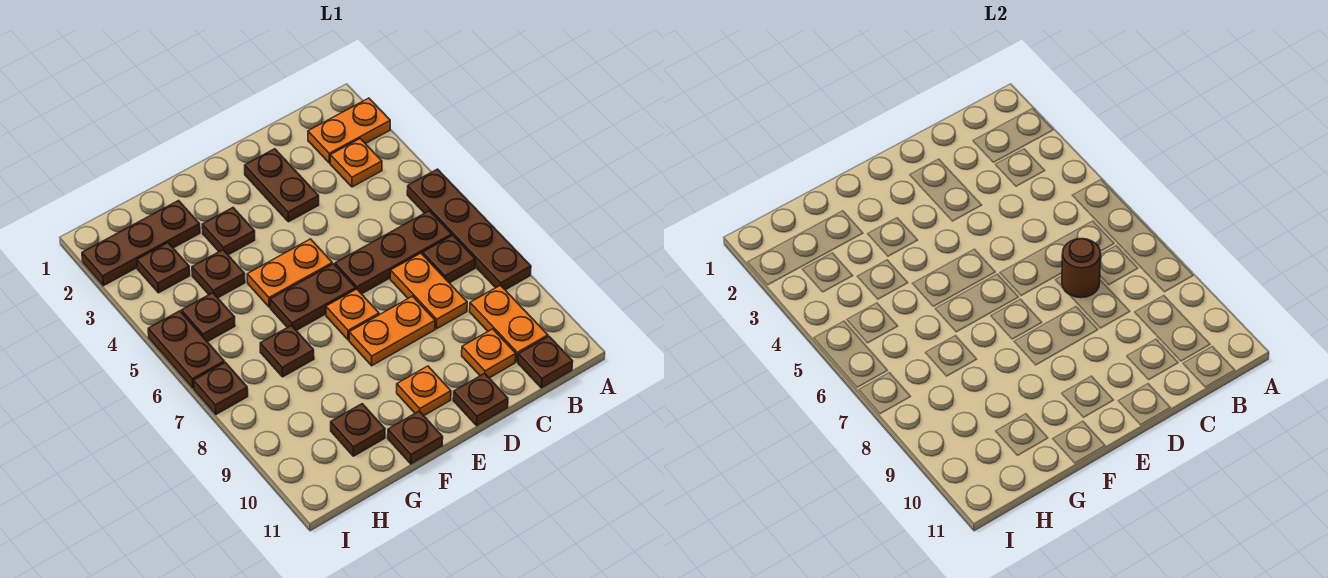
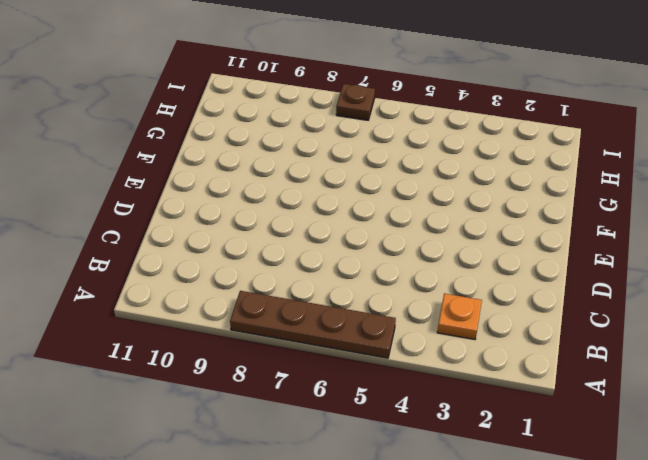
none -> orange plate A2:B2 level 1
none -> brown plate B6:D6 level 1
none -> brown plate B7 level 1

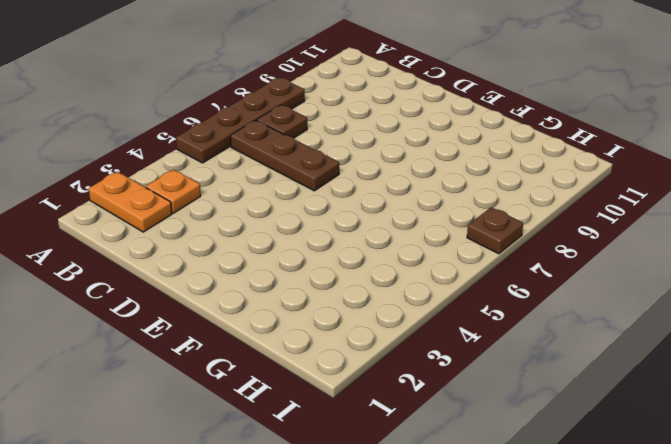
none -> orange plate B9:B10 level 1
none -> brown plate B11 level 1
none -> orange plate C7:C8 level 1

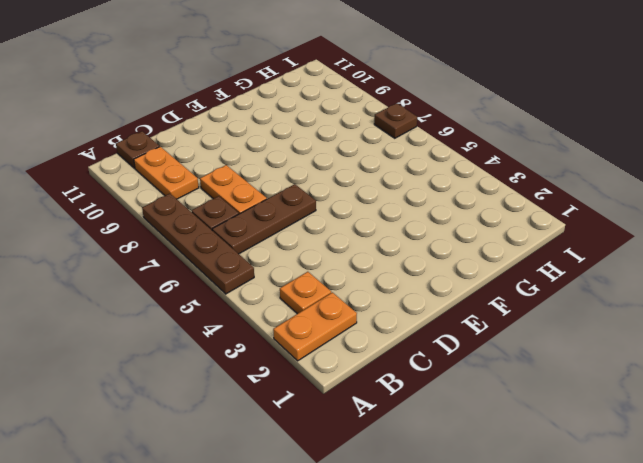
none -> orange plate C10 level 1
none -> brown plate D2:D3 level 1
none -> orange plate D8:E8 level 1

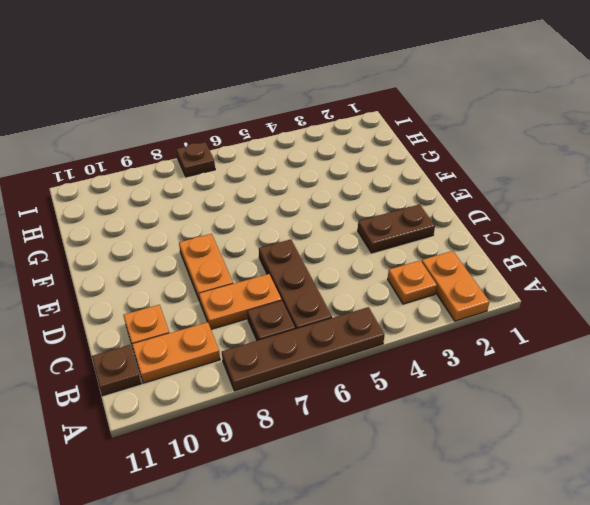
none -> brown plate D11 level 1
none -> orange plate E5:F5 level 1
none -> brown plate E6:F6 level 1

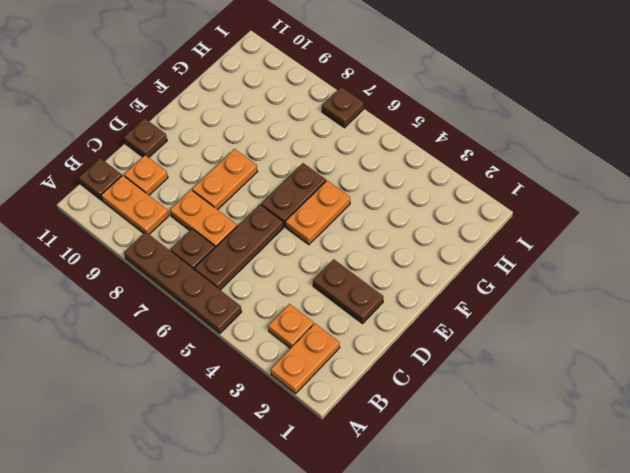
none -> orange plate E7 level 1
none -> orange plate E10 level 1
none -> brown plate F3 level 1

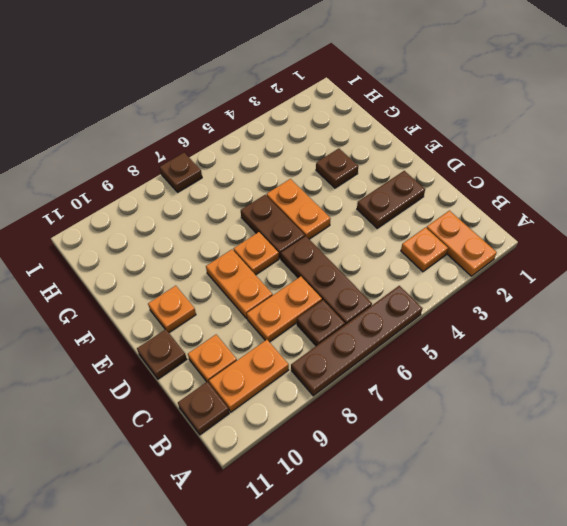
none -> brown plate F11 level 1
none -> brown plate G2:I2 level 1
none -> brown plate G4 level 1

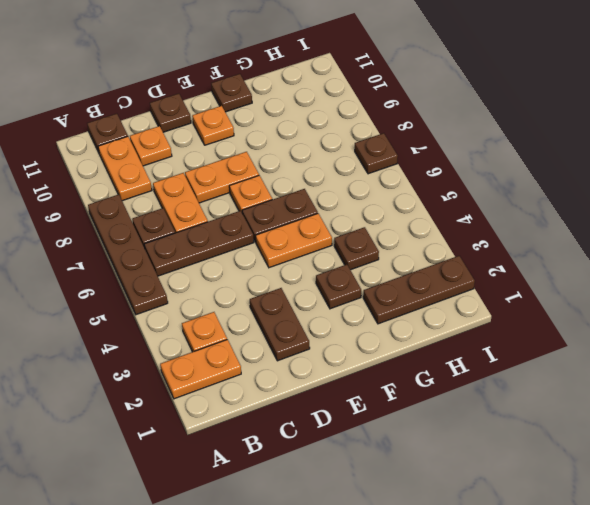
none -> brown plate G7 level 1
none -> brown plate G10 level 1
none -> brown plate H3 level 1

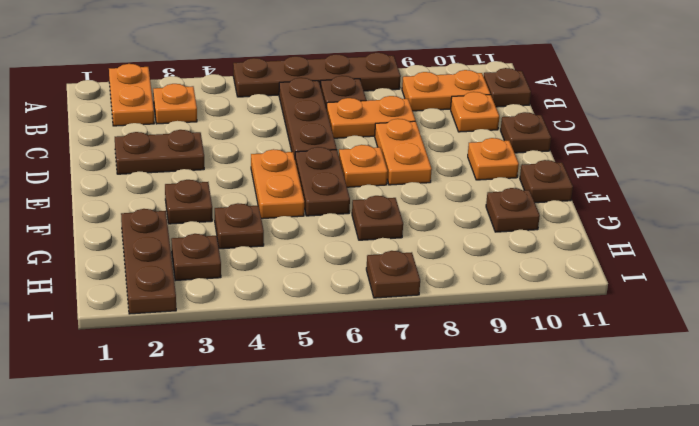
none -> brown plate H5 level 1
none -> brown plate I5:I6 level 1
none -> brown round brick C7 level 2

